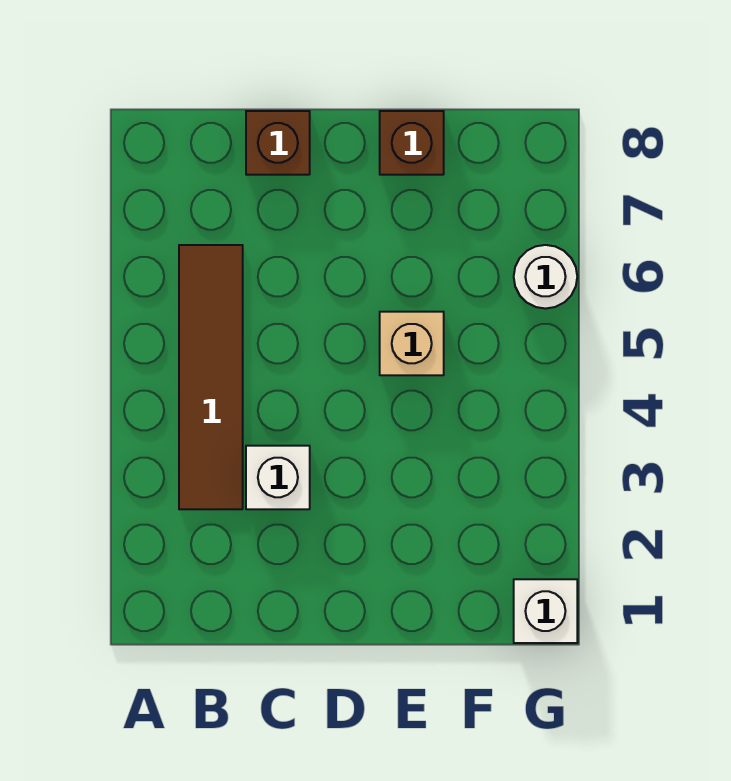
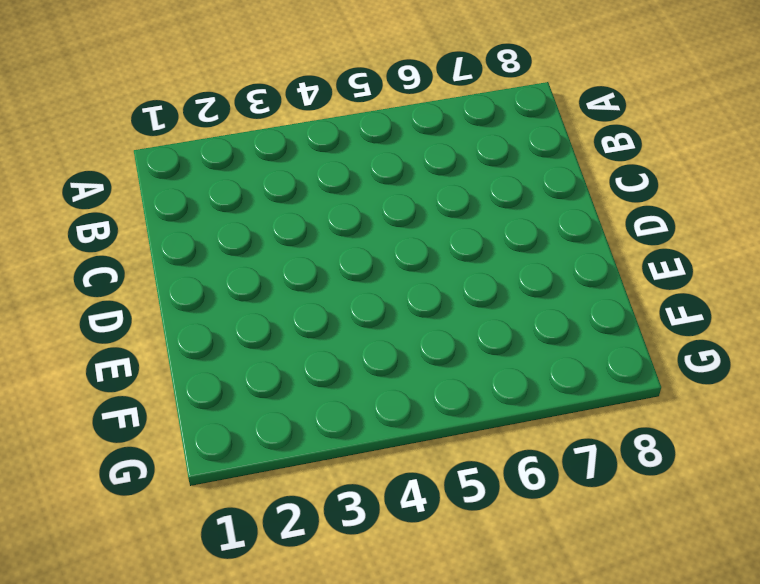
none -> brown tile B3:B6 level 1
none -> white brick C3 level 1

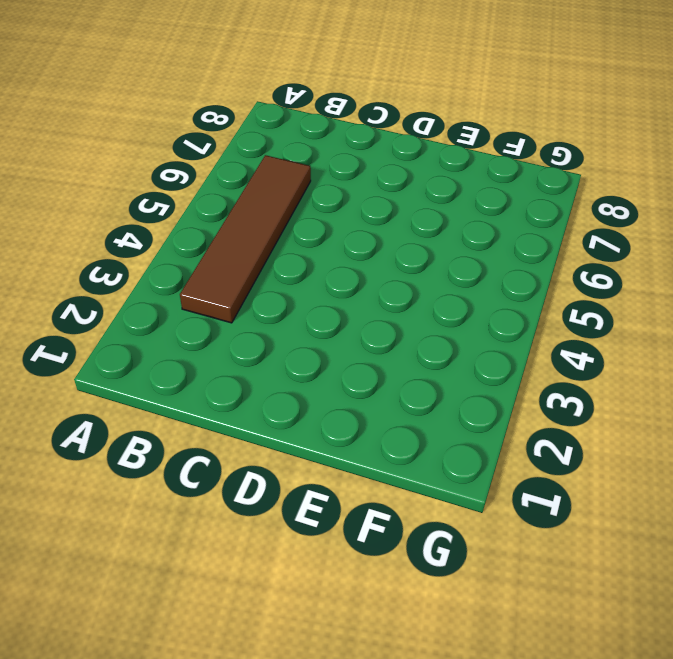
none -> white brick C3 level 1
none -> brown brick C8 level 1

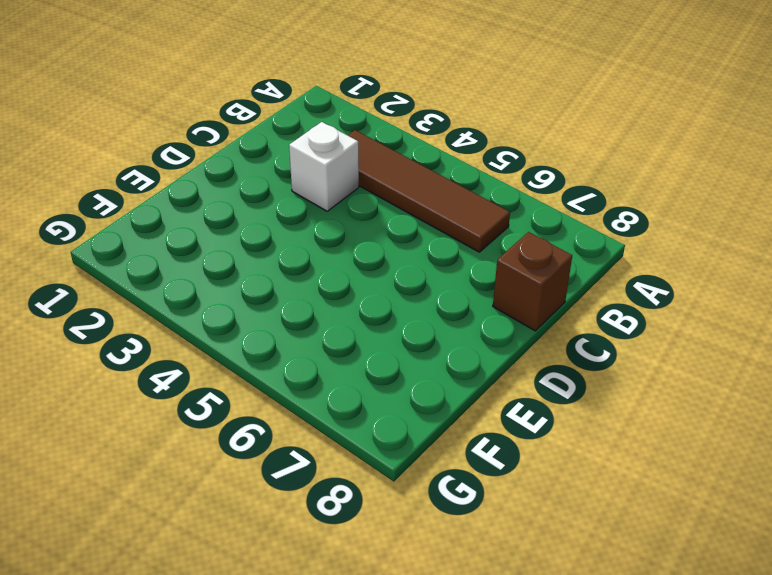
none -> tan brick E5 level 1
none -> brown brick E8 level 1

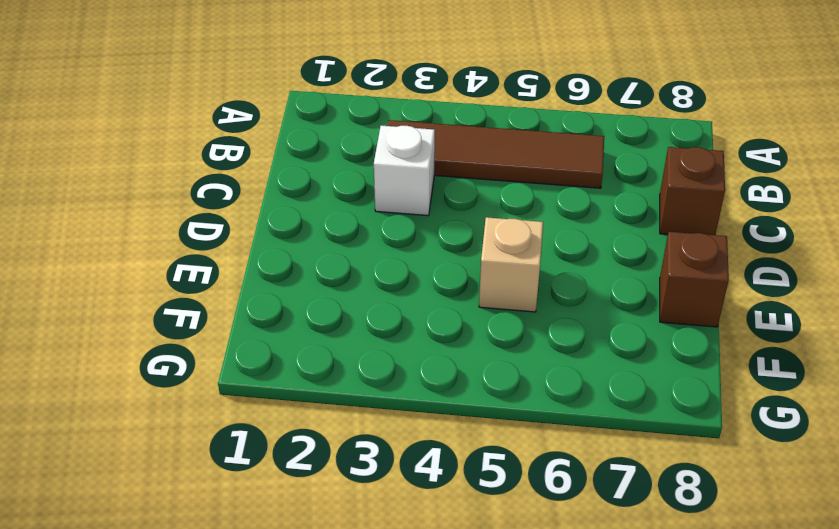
none -> white brick G1 level 1
none -> white round brick G6 level 1

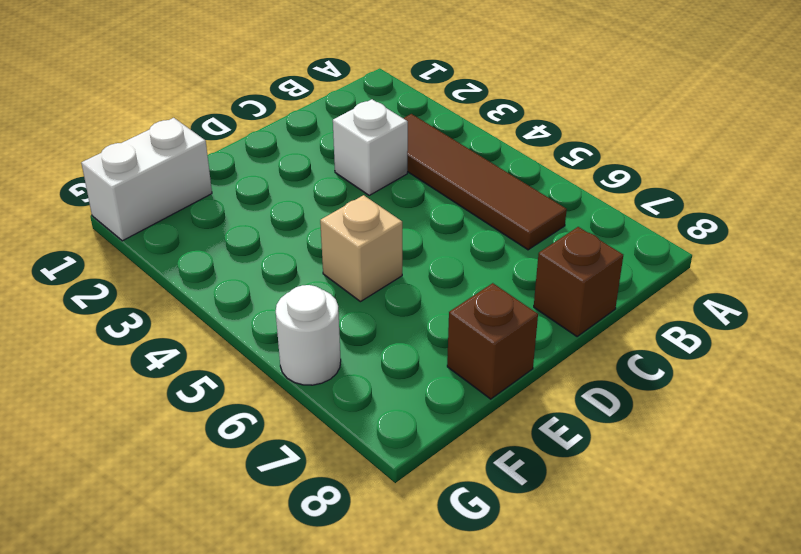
white brick F1:G1 level 1 -> white brick G1 level 1

